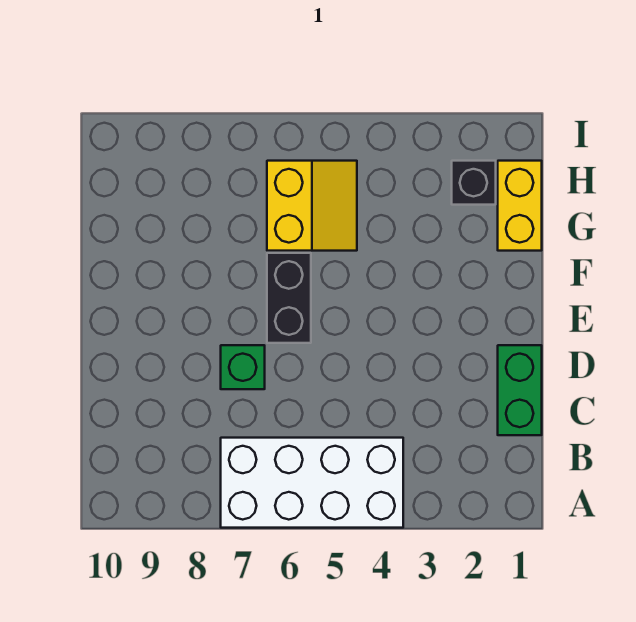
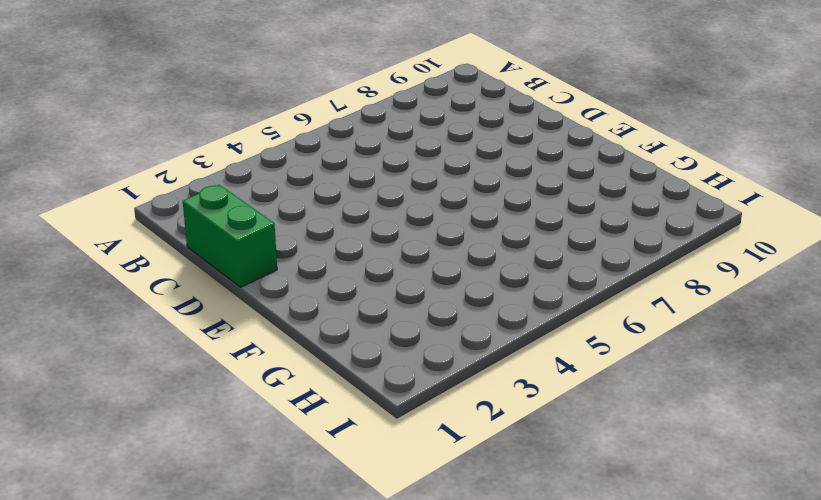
none -> white brick A4:B7 level 1
none -> green brick D7 level 1

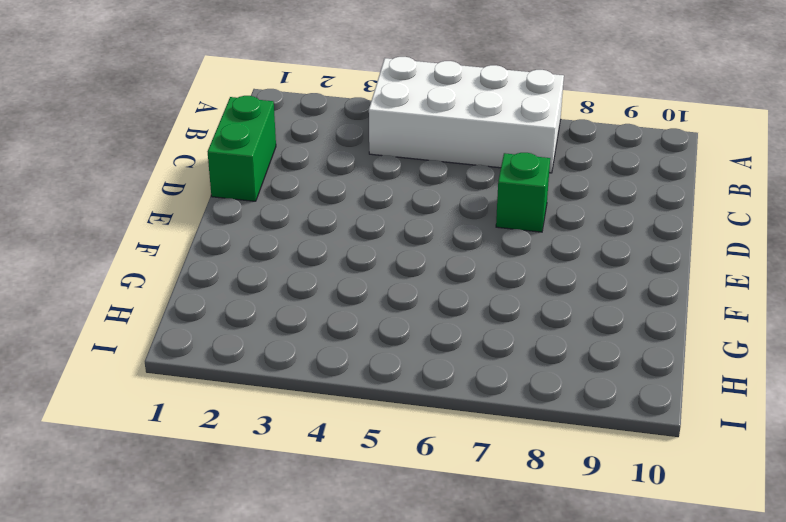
none -> black brick E6:F6 level 1
none -> yellow brick G1:H1 level 1

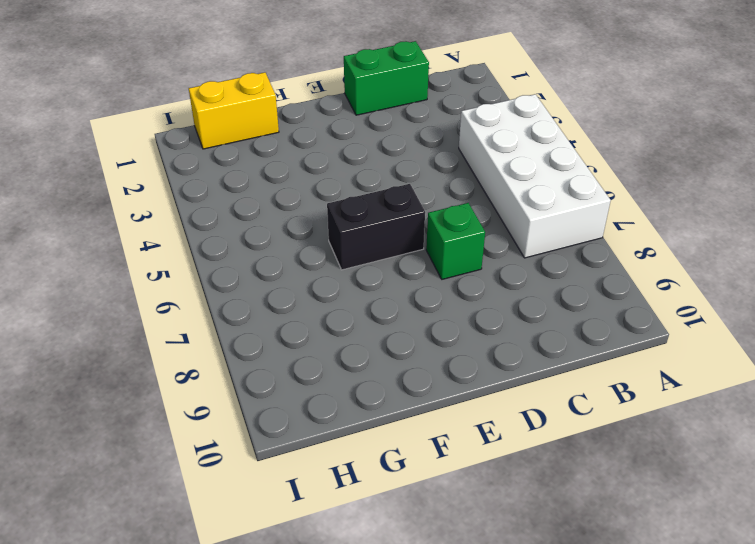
none -> yellow slope G5:H6 level 1 top 6
none -> black brick H2 level 1

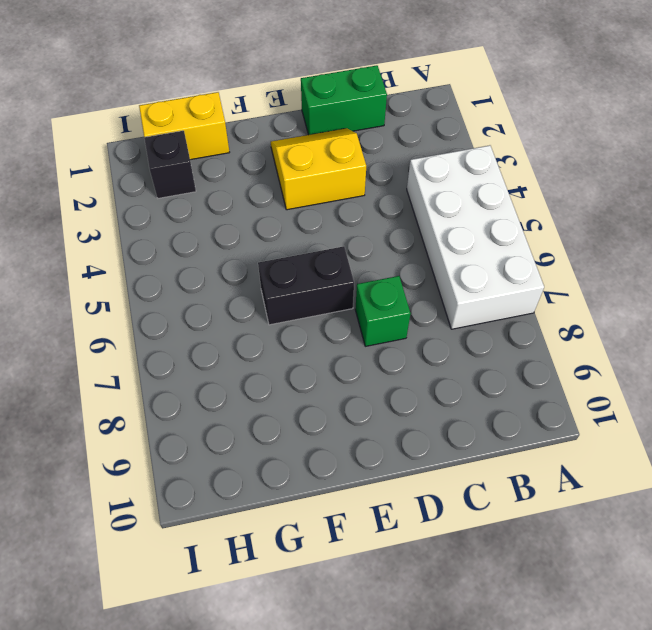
yellow slope D2:E3 level 1 top 3 -> yellow slope G5:H6 level 1 top 6

